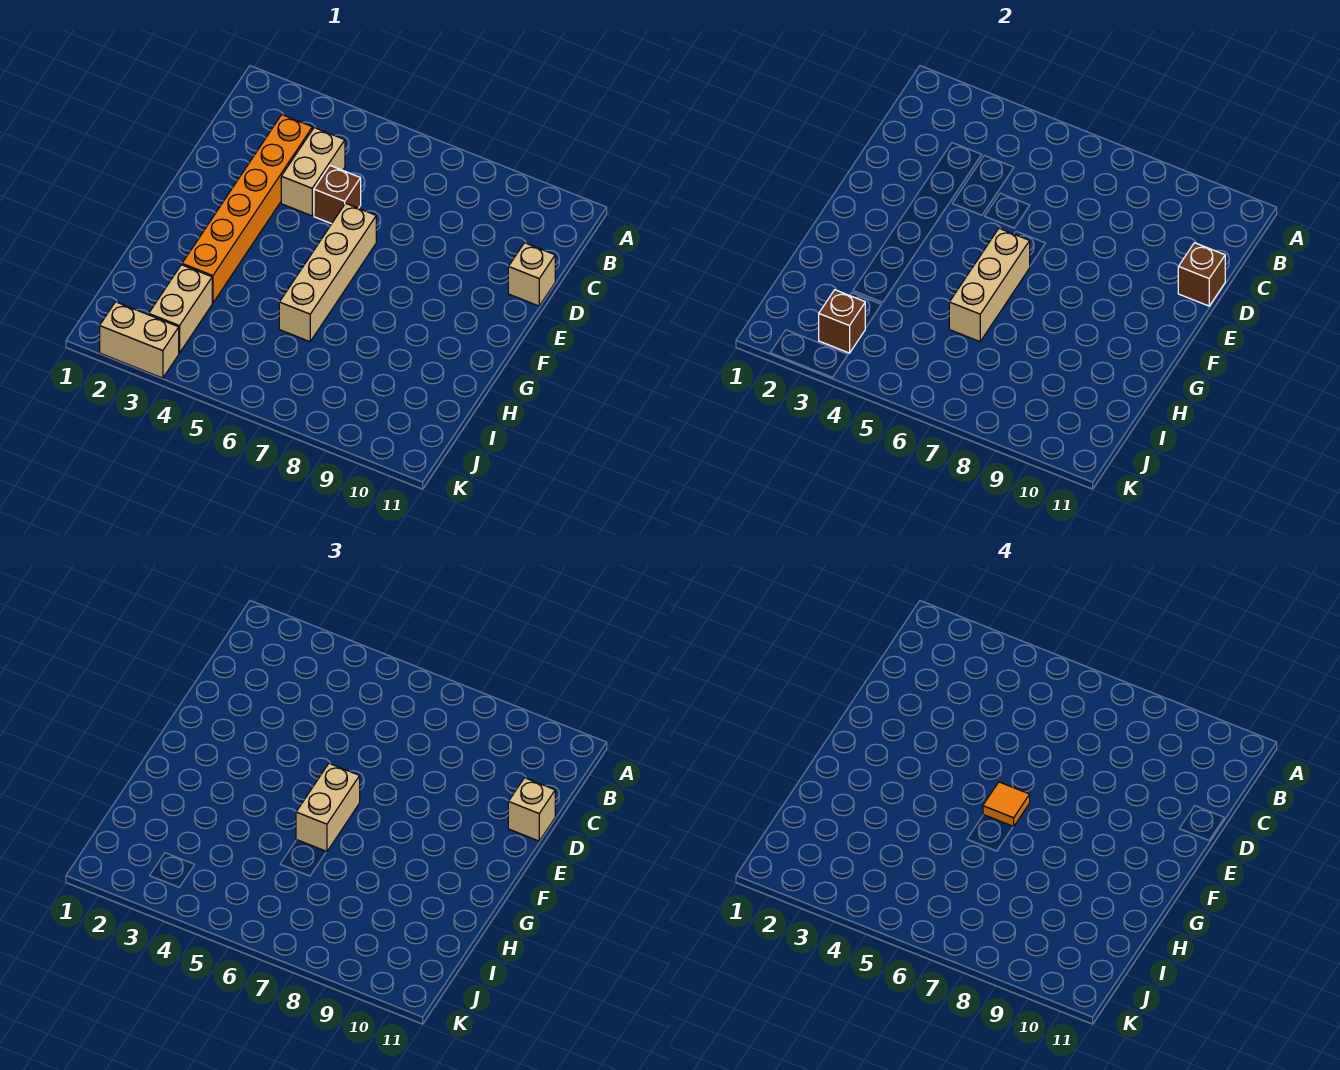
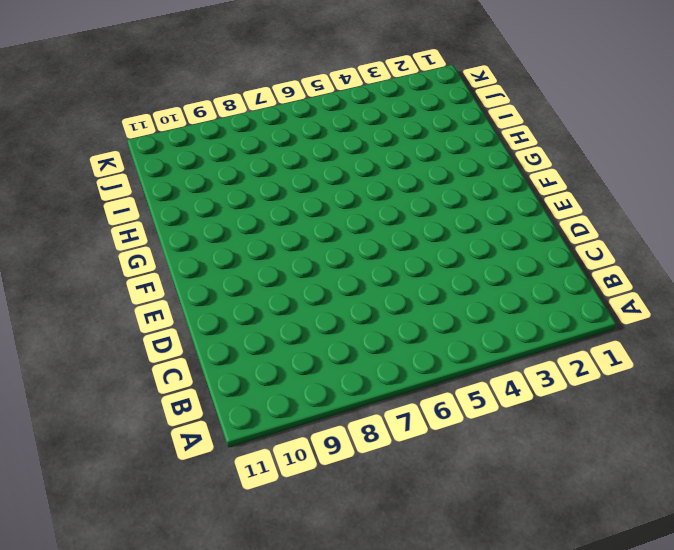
none -> orange brick C3:H3 level 1
none -> tan brick C4:D4 level 1
none -> brown brick D5 level 1

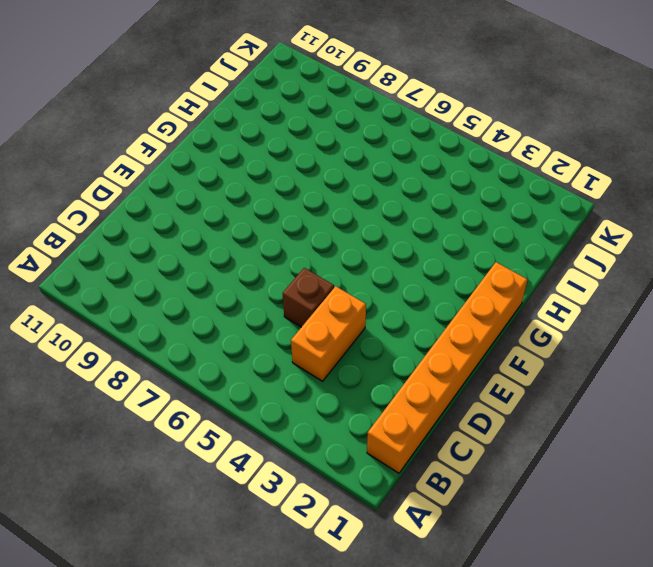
orange brick B1:G1 level 1 -> orange brick C3:H3 level 1
orange brick C4:D4 level 1 -> tan brick C4:D4 level 1
none -> tan brick D11 level 1
none -> tan brick E6:H6 level 1
none -> tan brick I3:J3 level 1

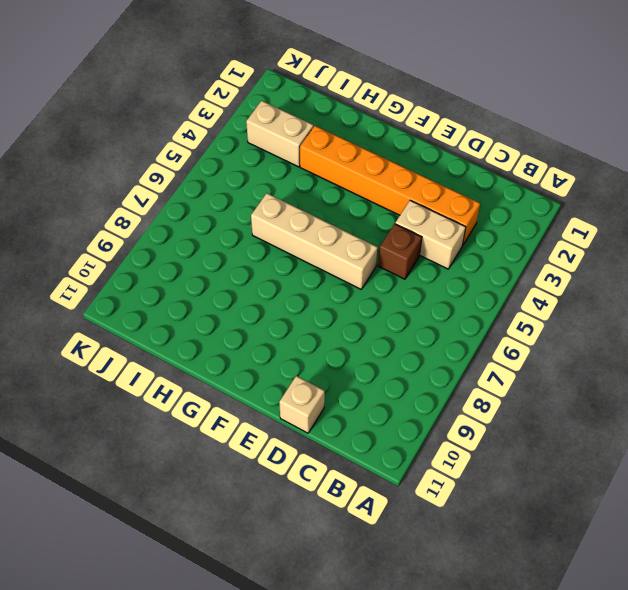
none -> tan brick K2:K3 level 1
none -> brown brick D11 level 2
none -> tan brick F6:H6 level 2

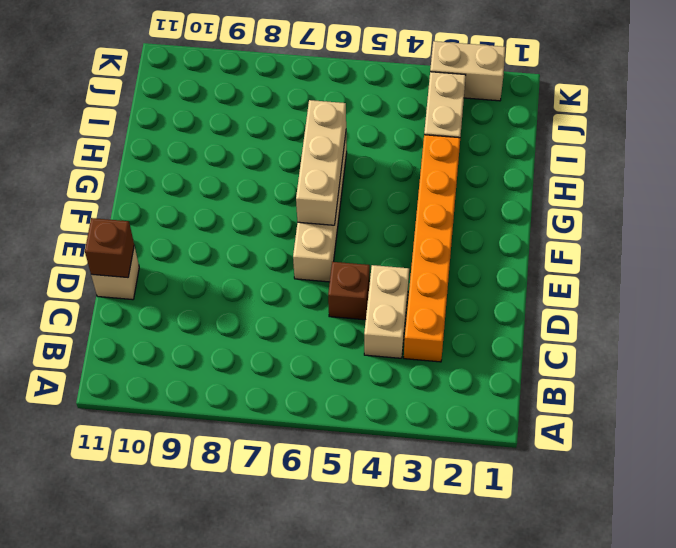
none -> brown brick J3 level 2
none -> tan brick D11 level 3
none -> tan brick F6:G6 level 3

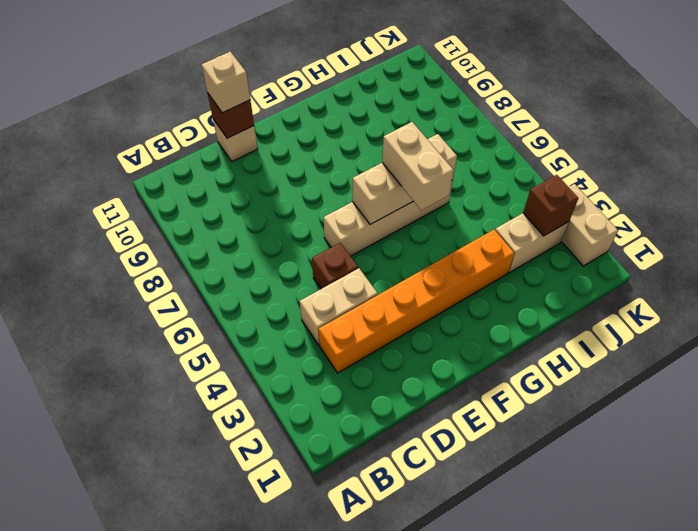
tan brick G5:G6 level 3 -> tan brick F6:G6 level 3
none -> orange tile F6 level 4

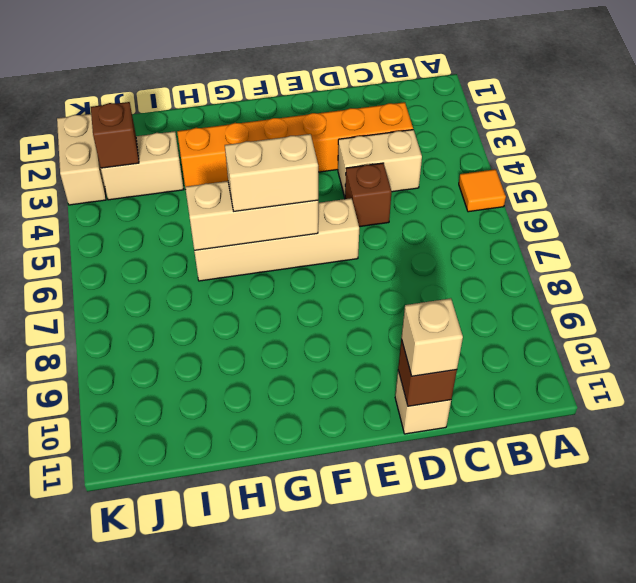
orange tile A5 level 1 -> orange tile F6 level 4

